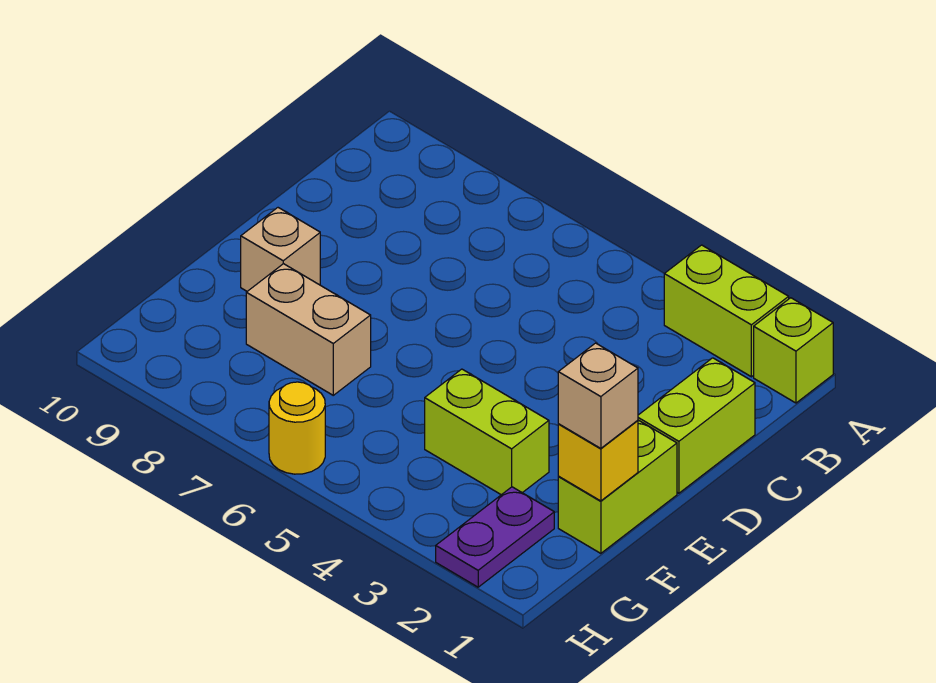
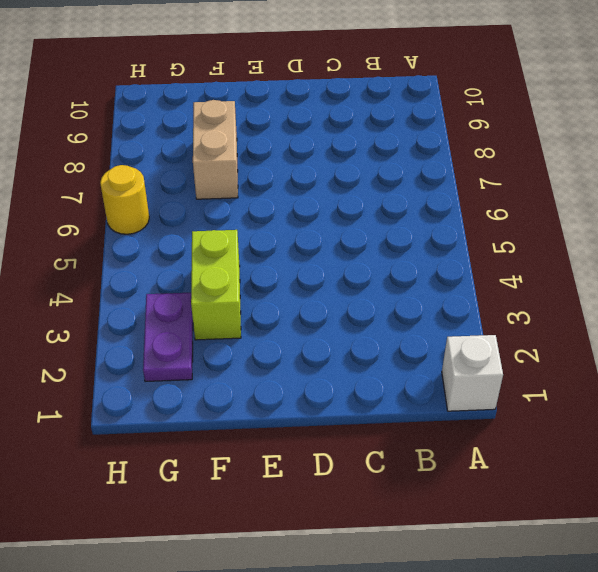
white brick A1 level 1 -> lime brick A1 level 1
purple plate G2:G3 level 1 -> purple plate G2:H2 level 1
none -> lime brick A2:A3 level 1
none -> lime brick C1:D1 level 1

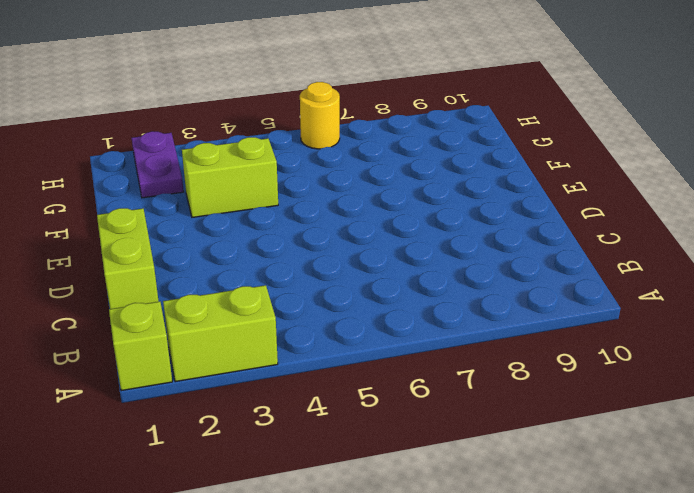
none -> lime brick E1:F1 level 1
none -> tan brick E9 level 1

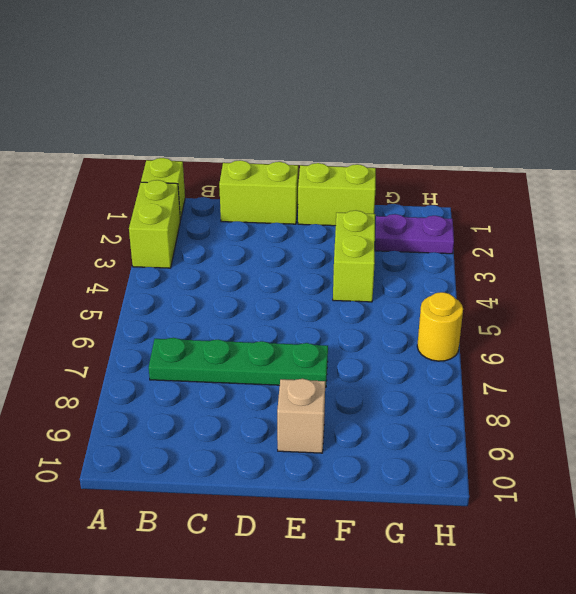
green plate B7:E7 level 1 -> none
none -> tan brick F7:F8 level 1
none -> yellow brick F1 level 2

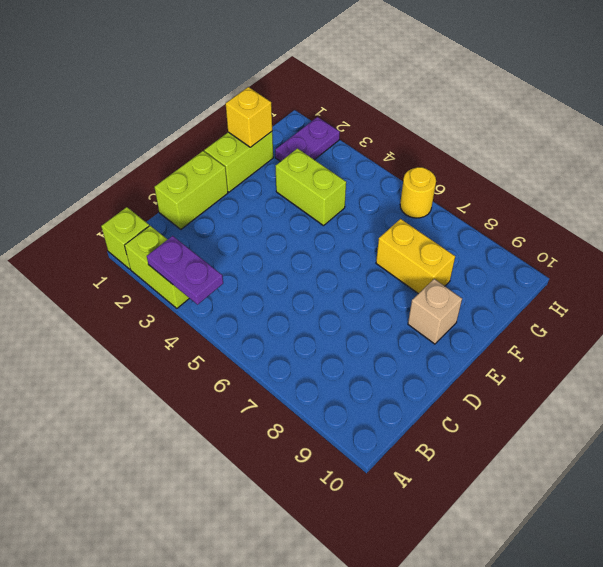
purple plate A3:A4 level 2 -> none
yellow brick F7:F8 level 1 -> tan brick F7:F8 level 1
none -> tan brick F1 level 3

